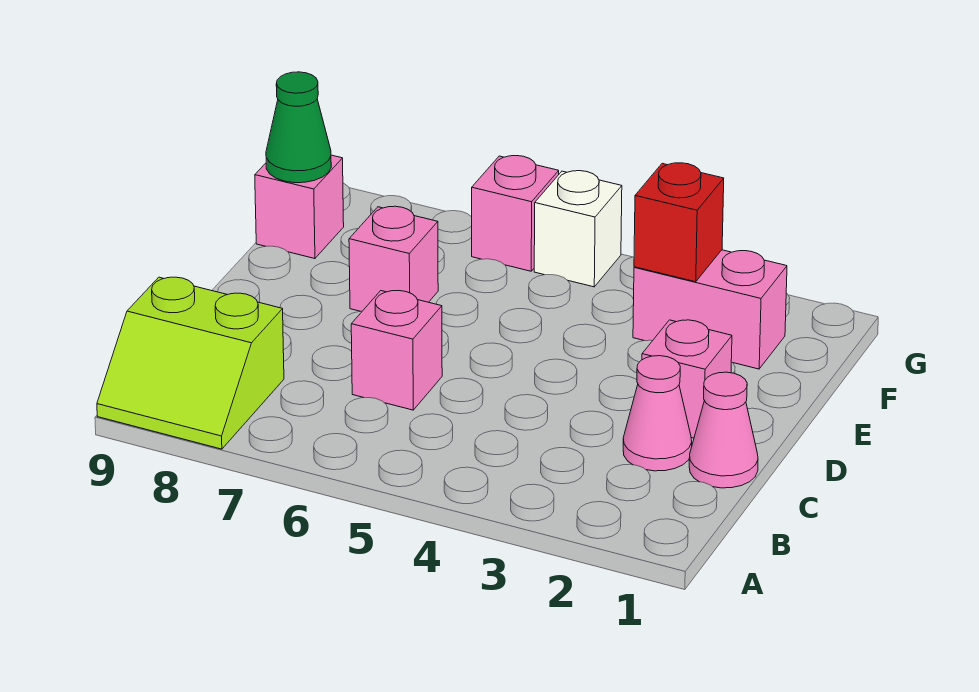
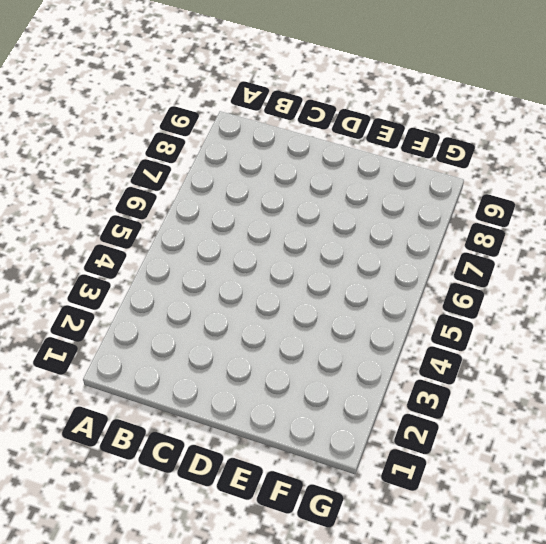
none -> lime slope A8:B9 level 1 top B
none -> pink cone C1 level 1
none -> pink cone C2 level 1

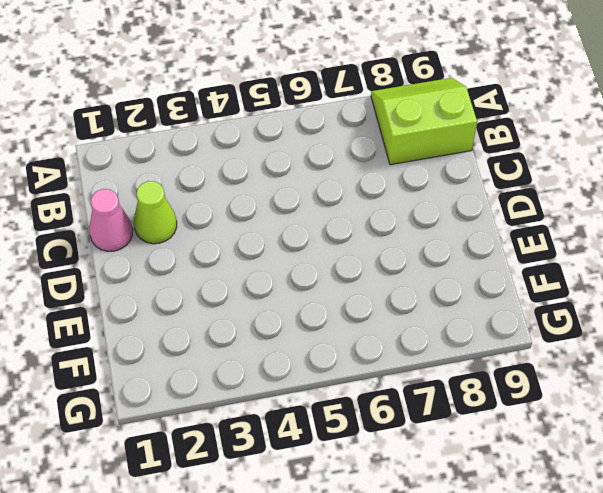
lime cone C2 level 1 -> pink cone C2 level 1
none -> pink brick C6 level 1
none -> pink brick D2 level 1
none -> pink brick E7 level 1

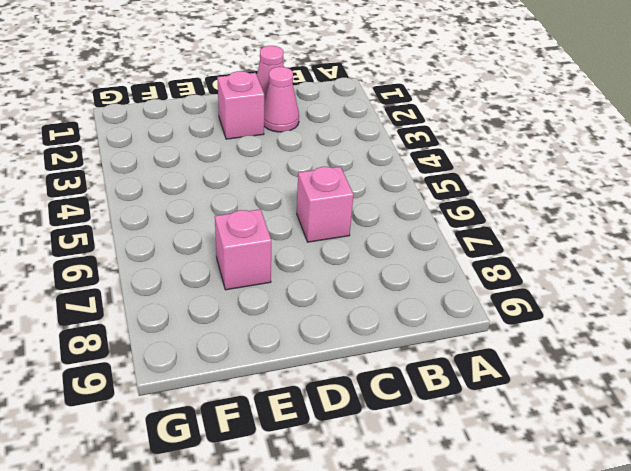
none -> lime slope A8:B9 level 1 top B
none -> pink brick F2:F3 level 1
none -> pink brick F9 level 1

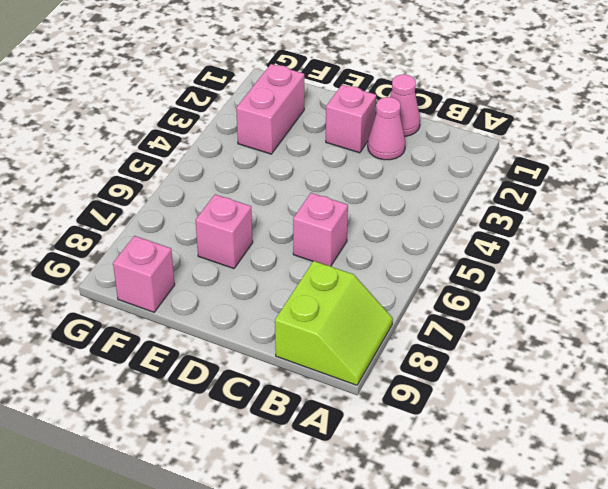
none -> white brick G5 level 1
none -> pink brick G6 level 1
none -> red brick F3 level 2

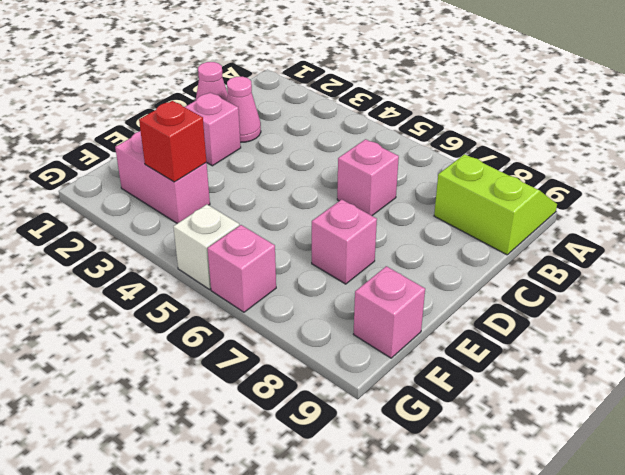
none -> green cone F9 level 2

